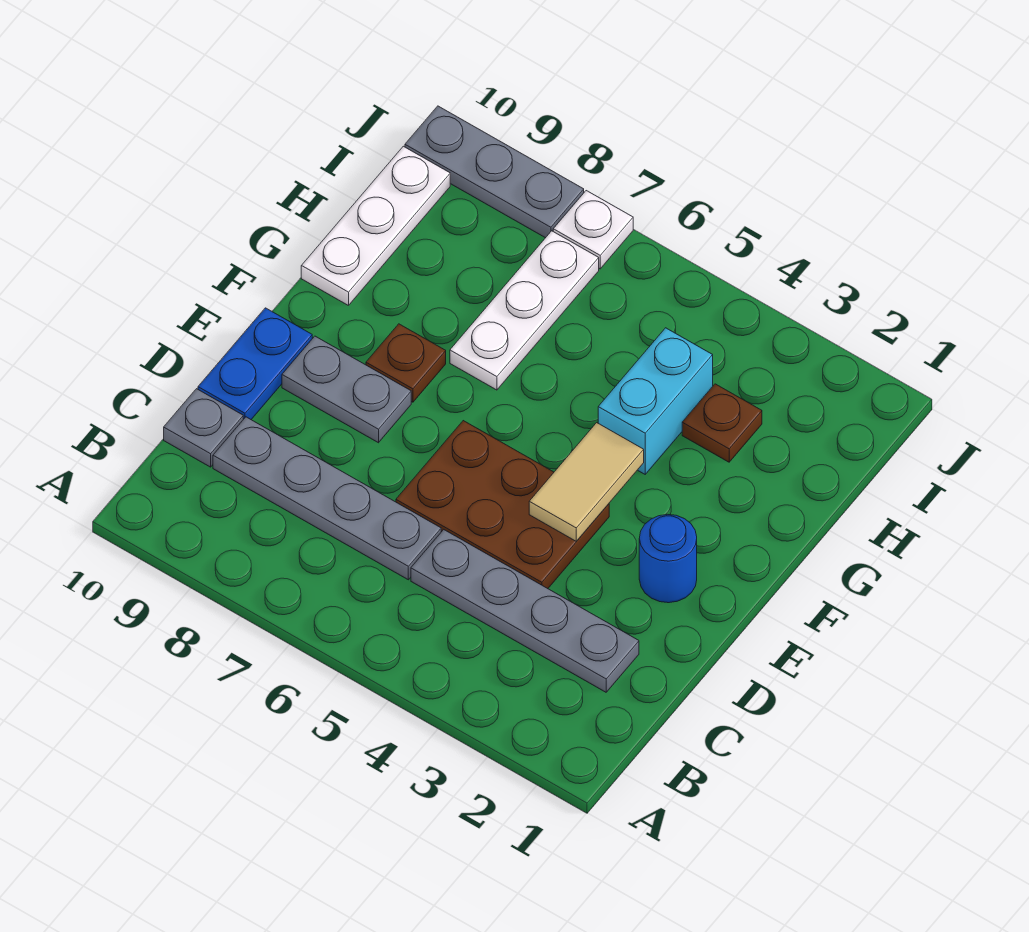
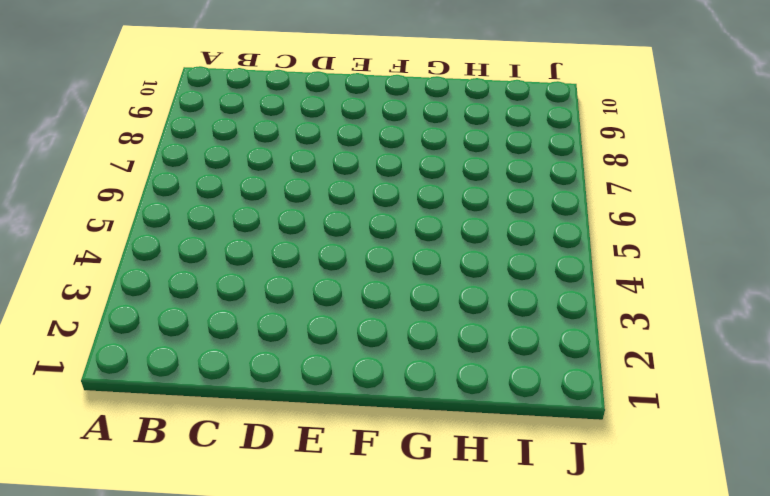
none -> grey plate C2:C5 level 1
none -> grey plate C6:C9 level 1
none -> grey plate C10 level 1

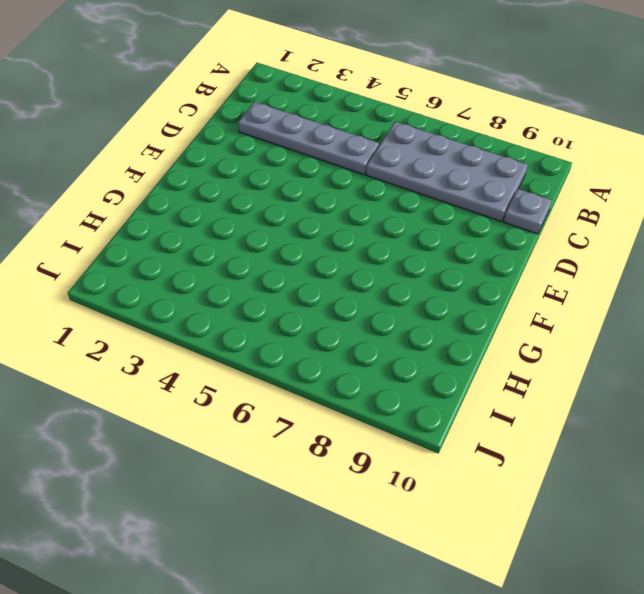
grey plate B6:C9 level 1 -> grey plate C6:C9 level 1
none -> brown plate D4:E6 level 1
none -> blue plate D10:E10 level 1
none -> blue round brick E2 level 1

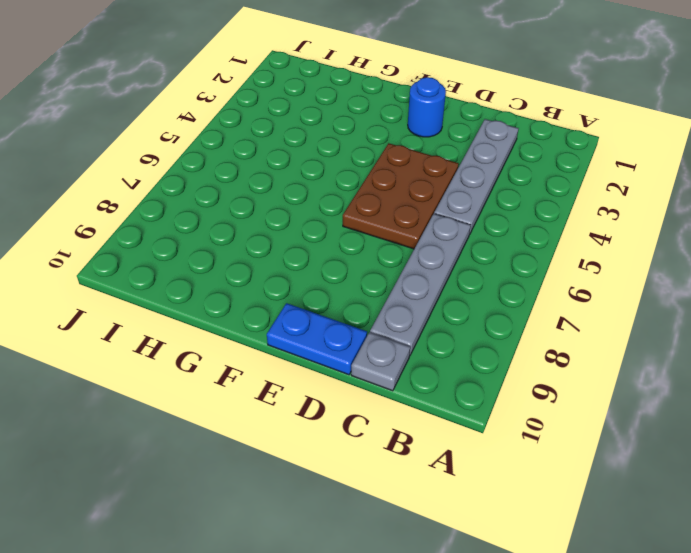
none -> grey plate E8:E9 level 1
none -> brown plate F8 level 1
none -> cyan brick G4:H4 level 1

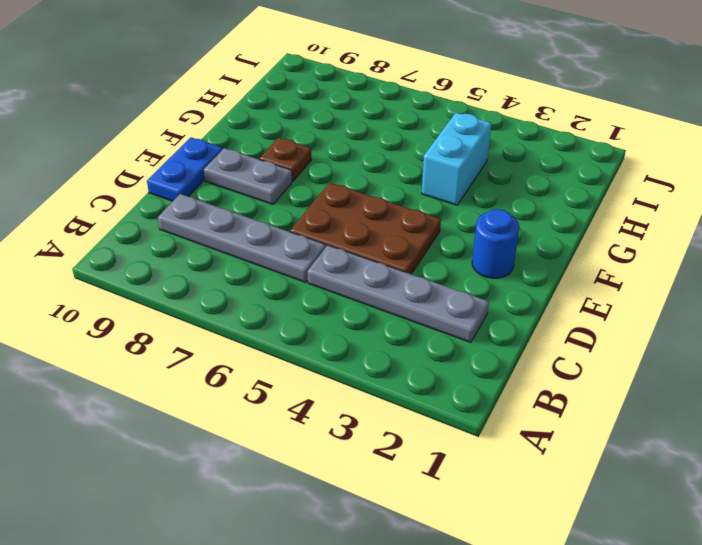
none -> grey plate C10 level 1
none -> white plate G7:I7 level 1
none -> white plate G10:I10 level 1

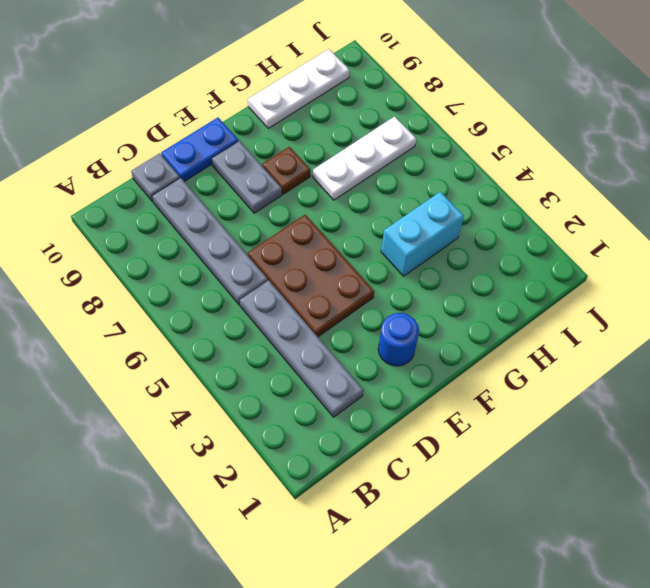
none -> brown plate H3 level 1
none -> white plate J7 level 1
none -> grey plate J8:J10 level 1

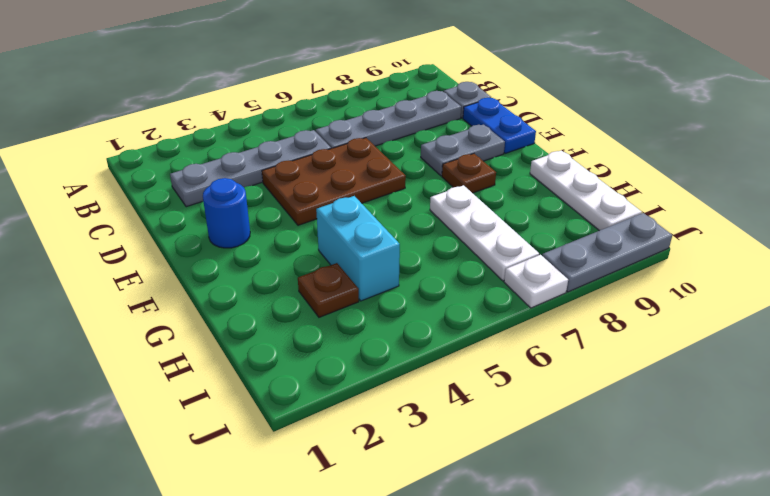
none -> tan tile E4:F4 level 2

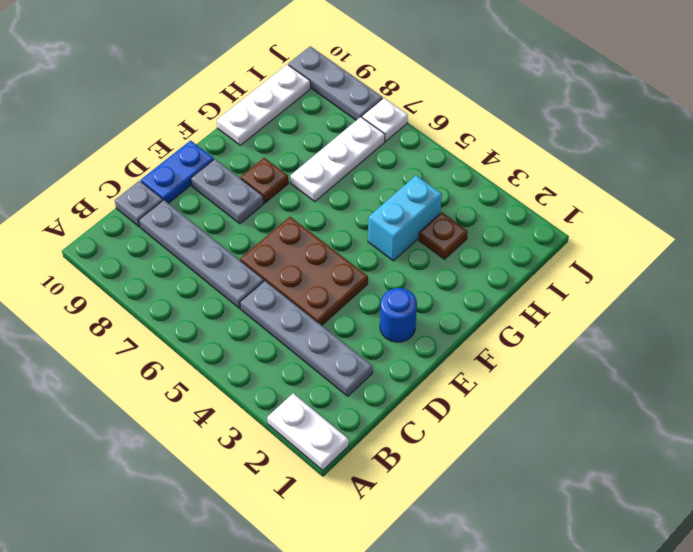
white plate A1:A2 level 1 -> none
none -> tan tile E4:F4 level 2

